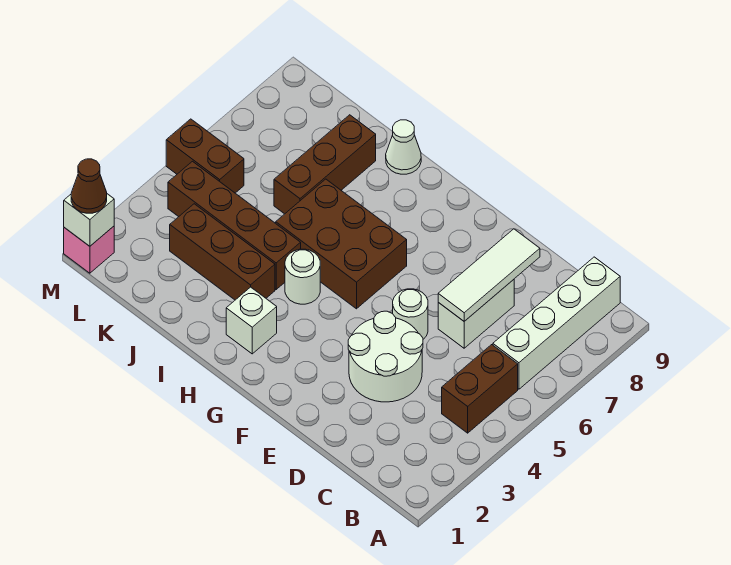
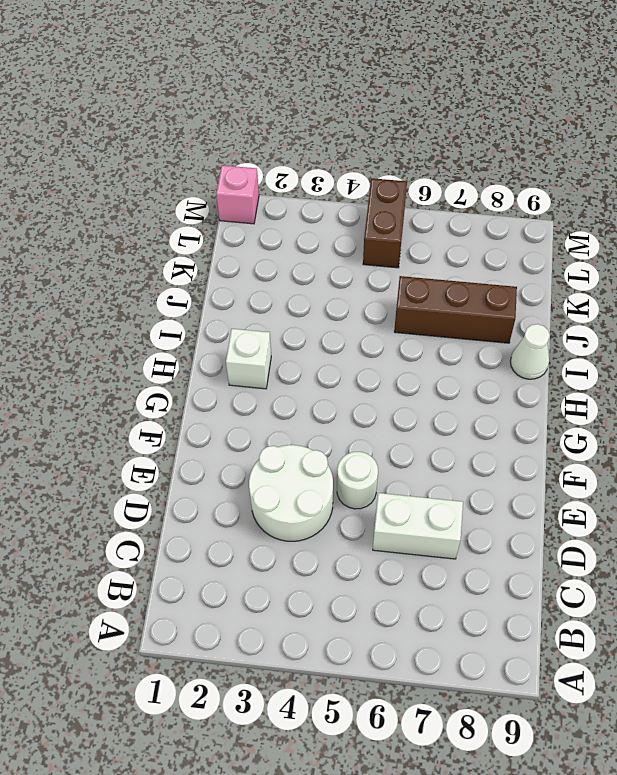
none -> brown brick B4:B5 level 1
none -> white brick B6:B9 level 1
none -> brown brick G5:I6 level 1

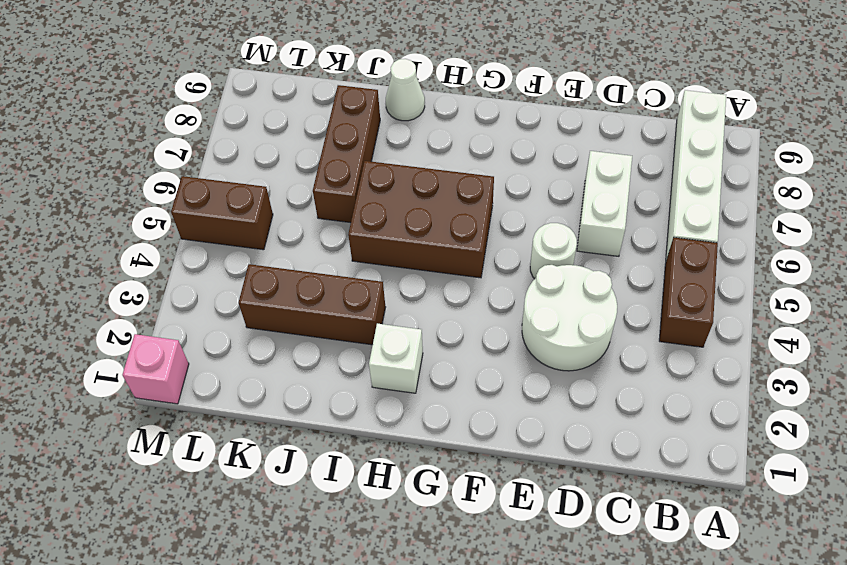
none -> white round brick H4 level 1
none -> brown brick I4:L4 level 1
none -> white tile D6:D8 level 2

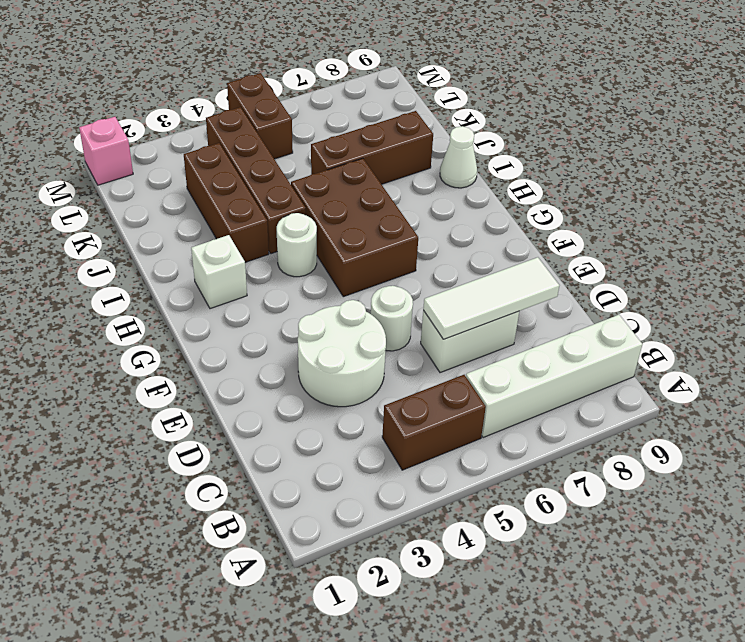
none -> white brick M1 level 2
none -> brown cone M1 level 3

